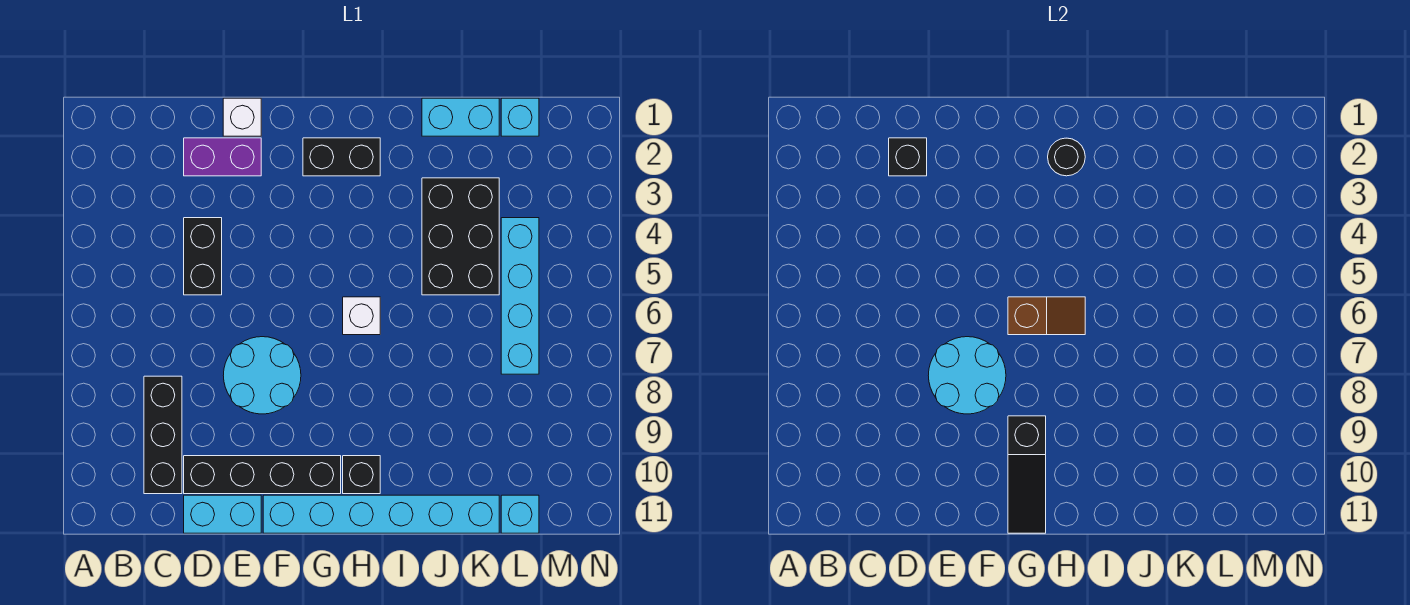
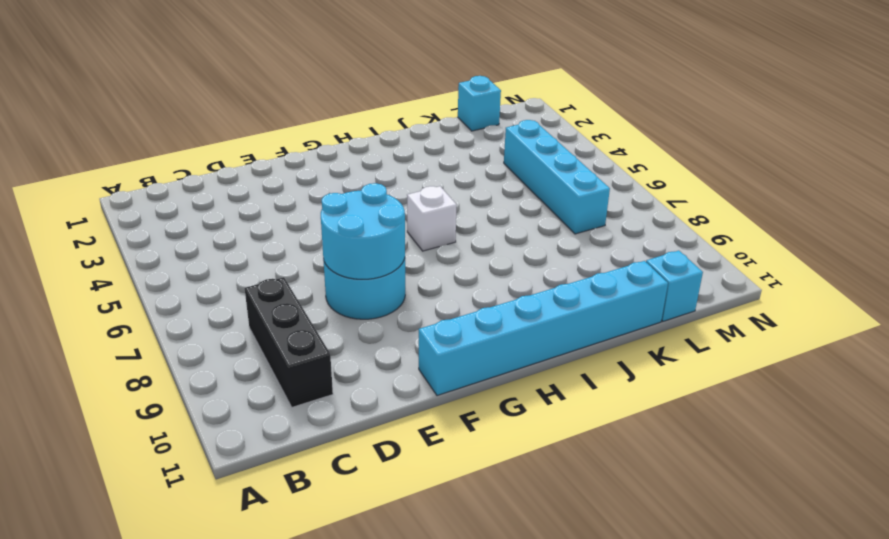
none -> purple brick D2:E2 level 1
none -> black brick D4:D5 level 1
none -> black brick D10:G10 level 1

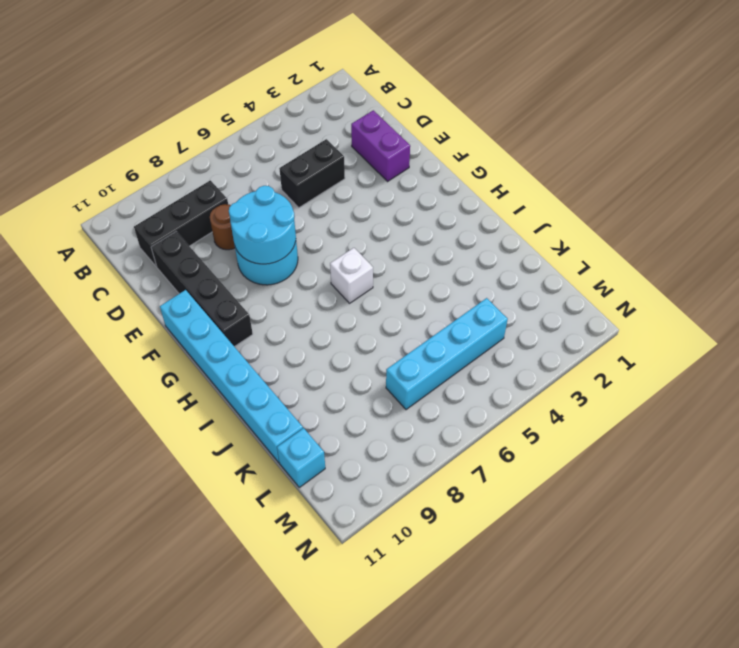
brown round brick D8 level 1 -> none
none -> cyan brick D11:E11 level 1
none -> white brick E1 level 1
none -> black brick G2:H2 level 1

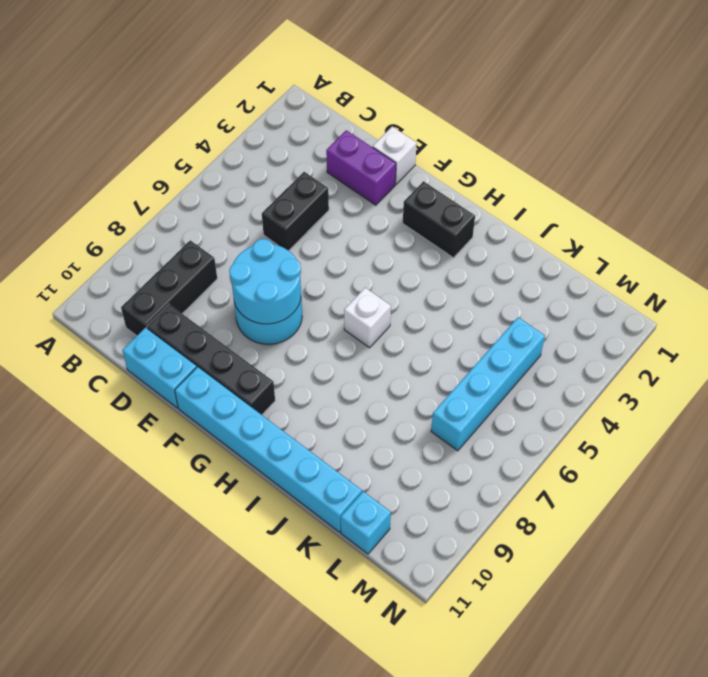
none -> black brick H10 level 1
none -> cyan brick J1:K1 level 1
none -> black brick J3:K5 level 1

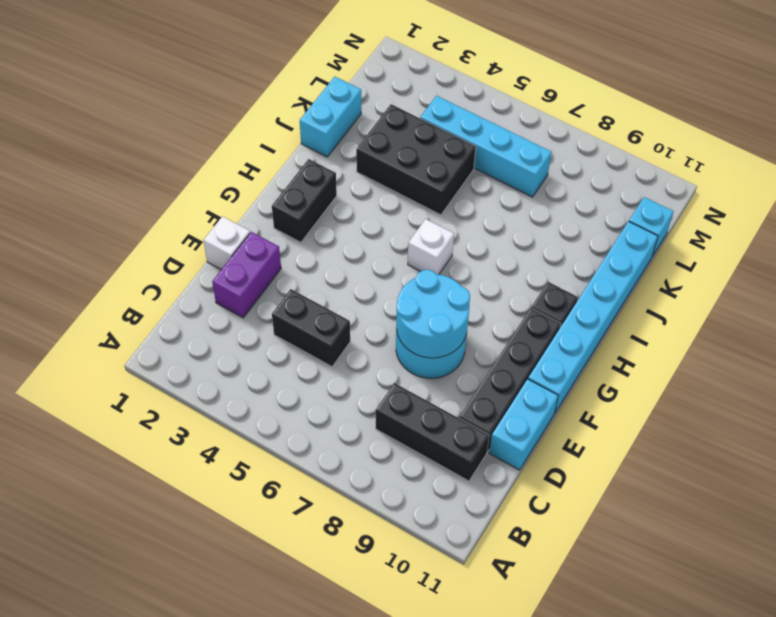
none -> cyan brick L1 level 1
none -> black brick D2 level 2
none -> brown slope G6:H6 level 2 top G

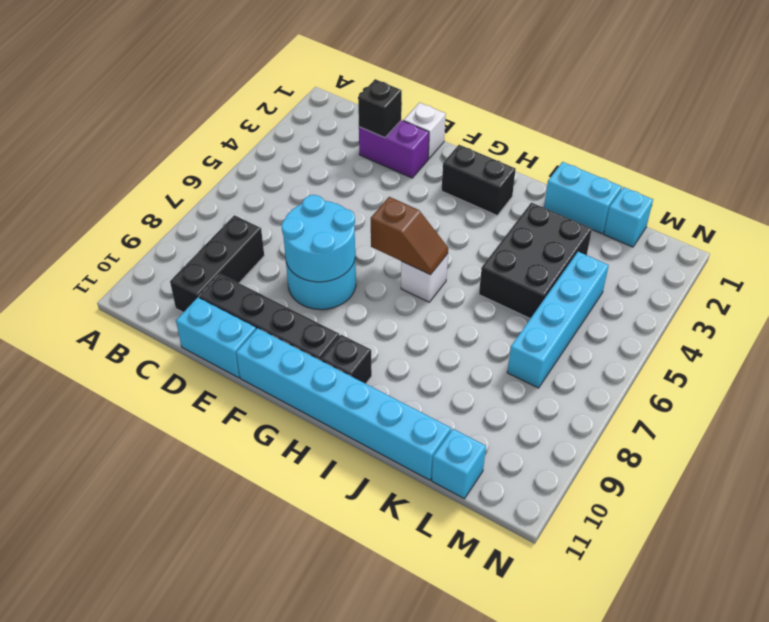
none -> black brick D4:D5 level 1
none -> black slope G9:G11 level 2 top 9
none -> black round brick H2 level 2

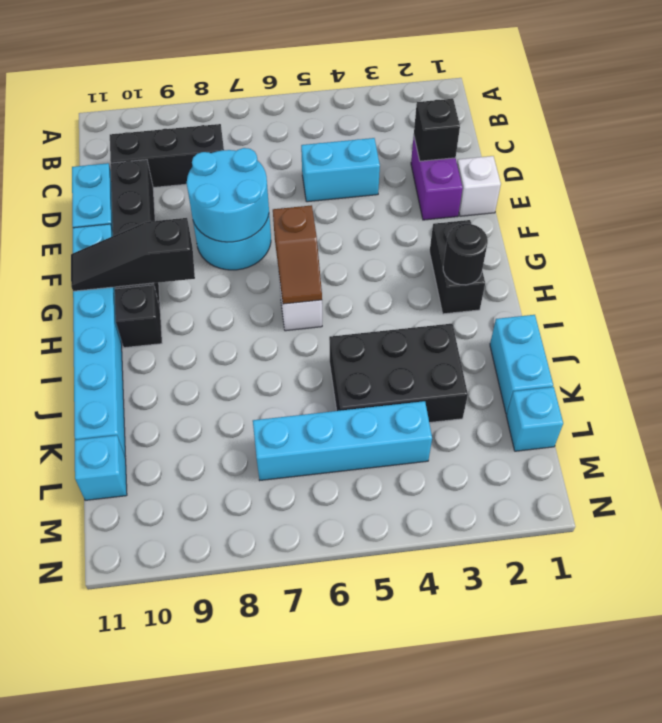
cyan brick D4:D5 level 1 -> black brick D4:D5 level 1

